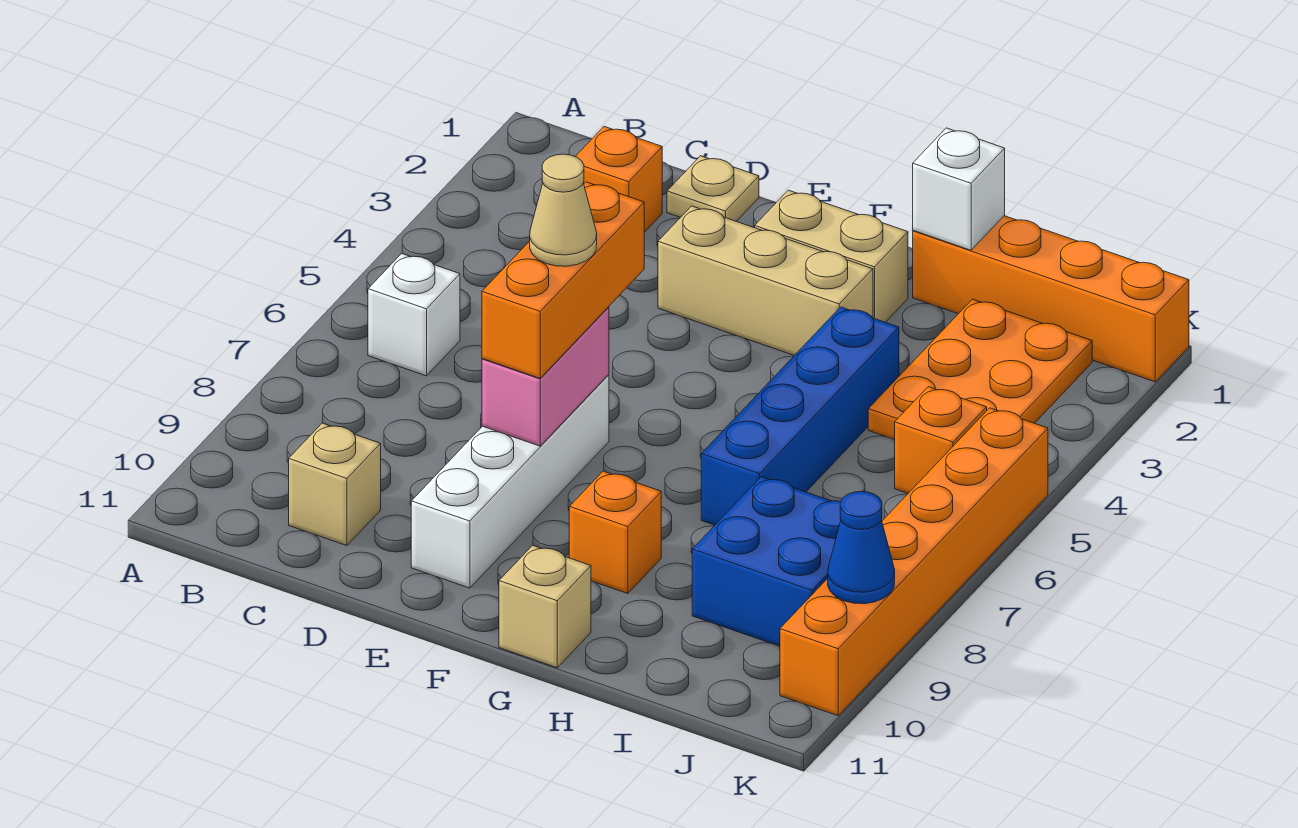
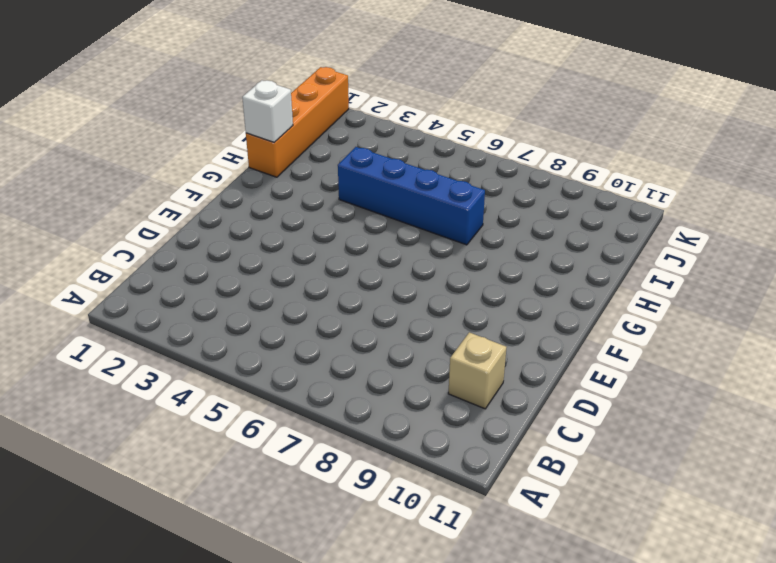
none -> white brick B6 level 1
none -> orange brick C2 level 1
none -> tan plate D1 level 1

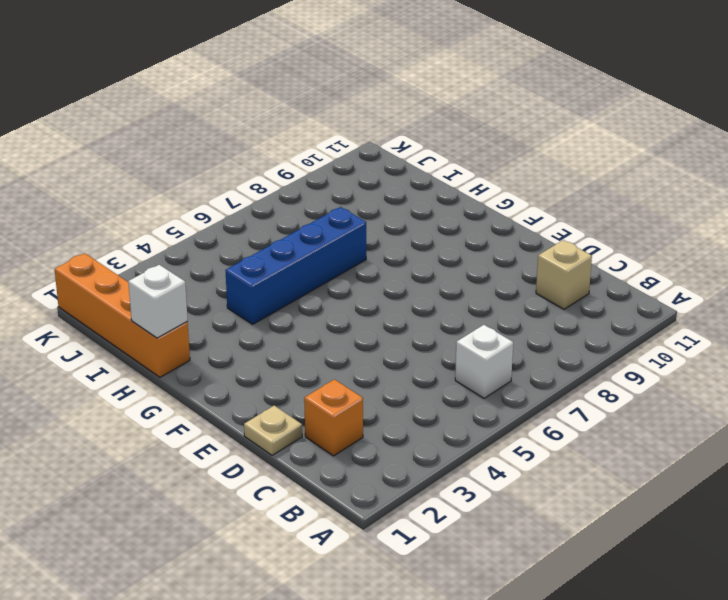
none -> tan brick E3:G3 level 1
none -> white brick E7:E10 level 1
none -> tan brick F2:G2 level 1

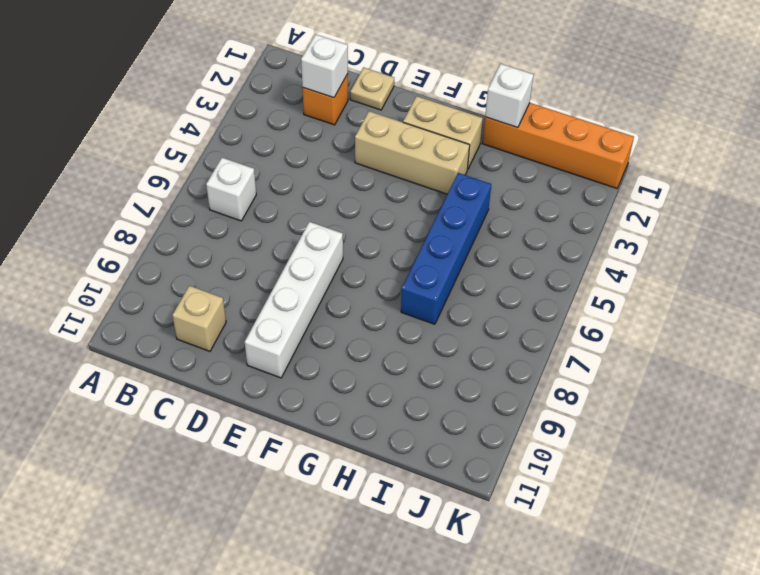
white brick C2 level 2 -> none
none -> orange brick G9 level 1
none -> tan brick G11 level 1
none -> orange plate I2:J4 level 1

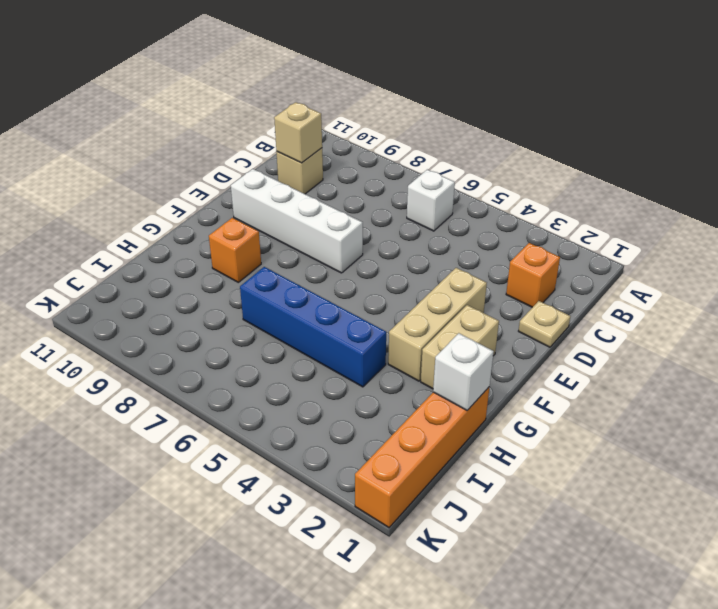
tan brick C10 level 2 -> tan brick G11 level 1
none -> orange plate I2:J4 level 1
none -> blue brick I8:J9 level 1
none -> orange brick J5 level 1

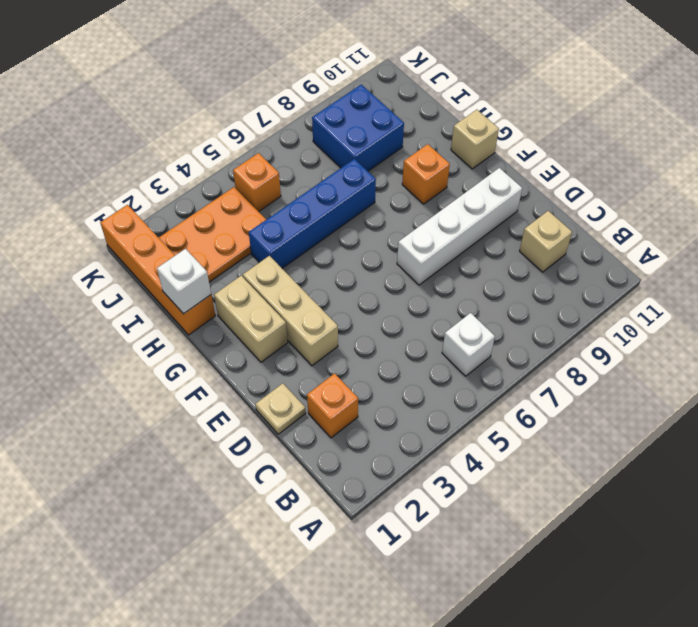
none -> orange brick K5:K10 level 1
none -> pink brick E7:E8 level 2
none -> blue cone K9 level 2

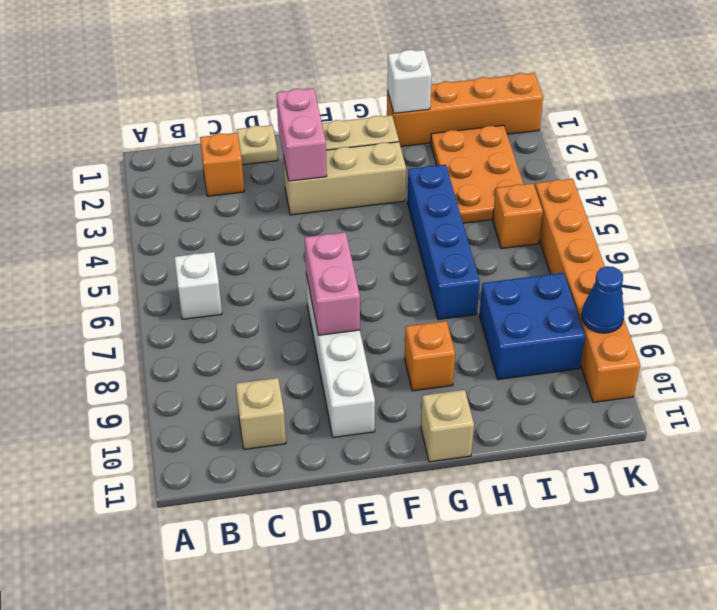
pink brick E2:E3 level 2 -> none
none -> orange brick E6:E8 level 3
none -> tan cone E7 level 4

